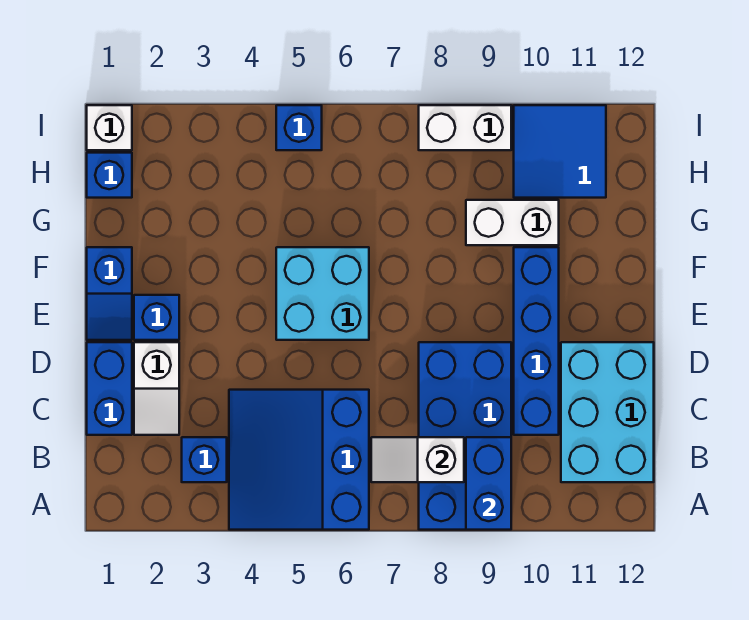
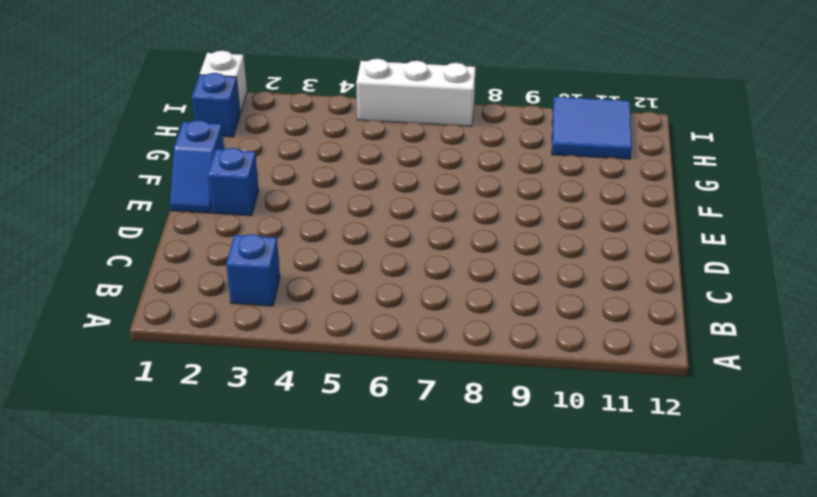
white brick I5:I7 level 1 -> blue brick I5 level 1
none -> blue slope A4:C6 level 1 top 6
none -> blue brick A8:D9 level 1
none -> cyan brick B11:D12 level 1

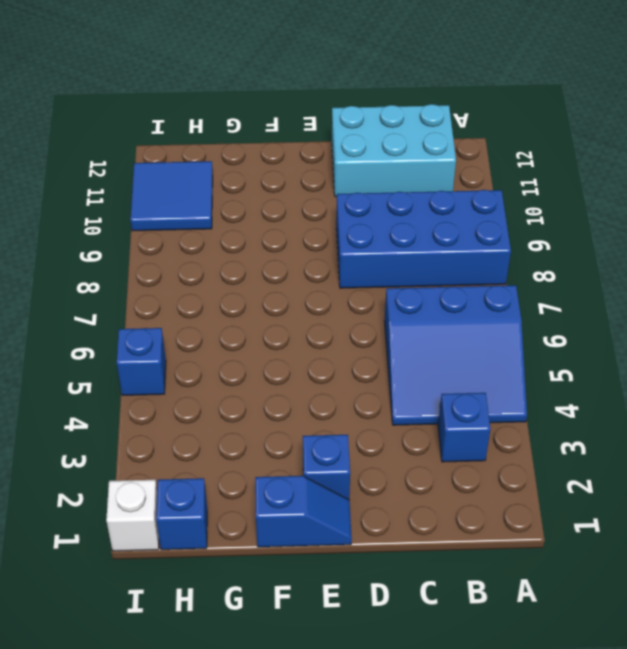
none -> blue brick C1:D1 level 1
none -> white slope C2:D2 level 1 top D
none -> blue brick C10:F10 level 1

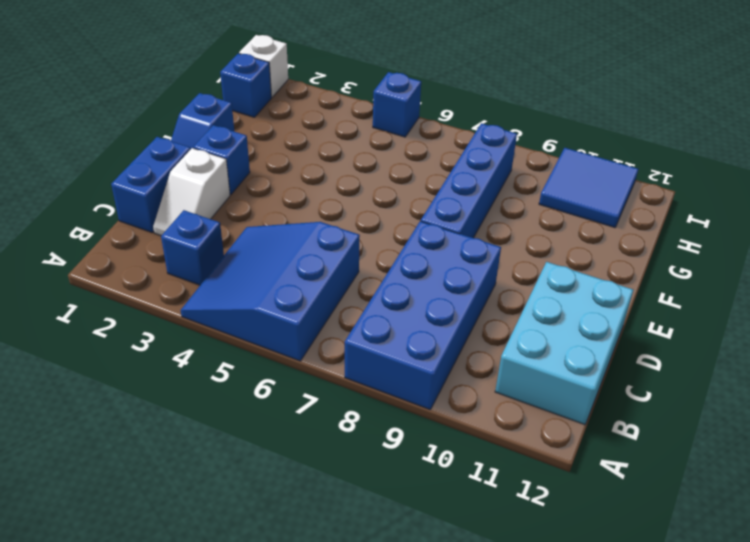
blue brick E8:H8 level 1 -> blue brick C10:F10 level 1
none -> cyan brick E5:F6 level 1
none -> white brick G9:G10 level 1
none -> white brick I8:I9 level 1

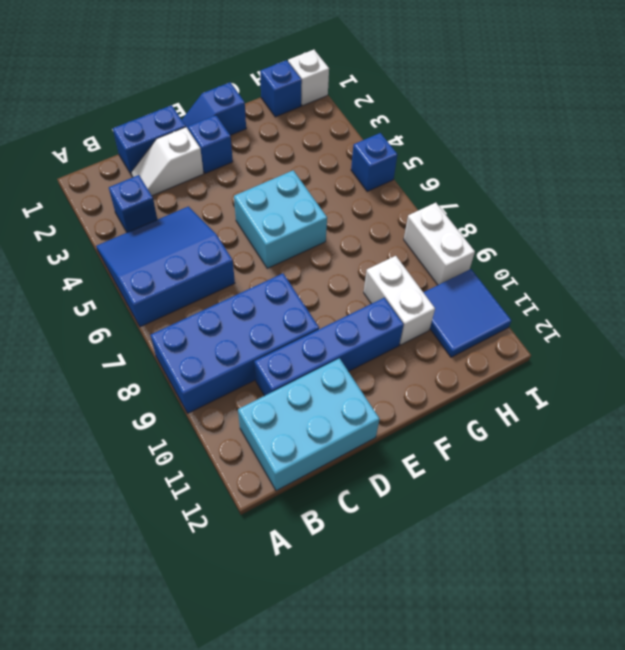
none -> blue brick A9:B9 level 2
none -> white slope B7:B8 level 2 top 8

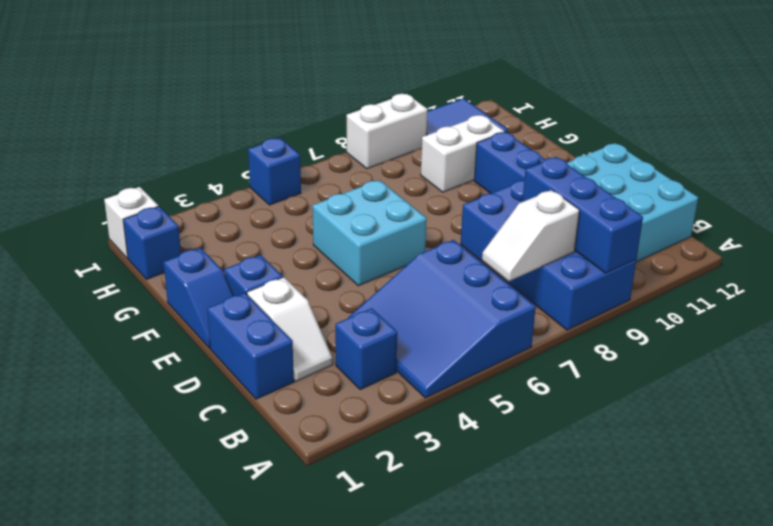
blue brick A9:C9 level 2 -> blue brick A9:B9 level 2

